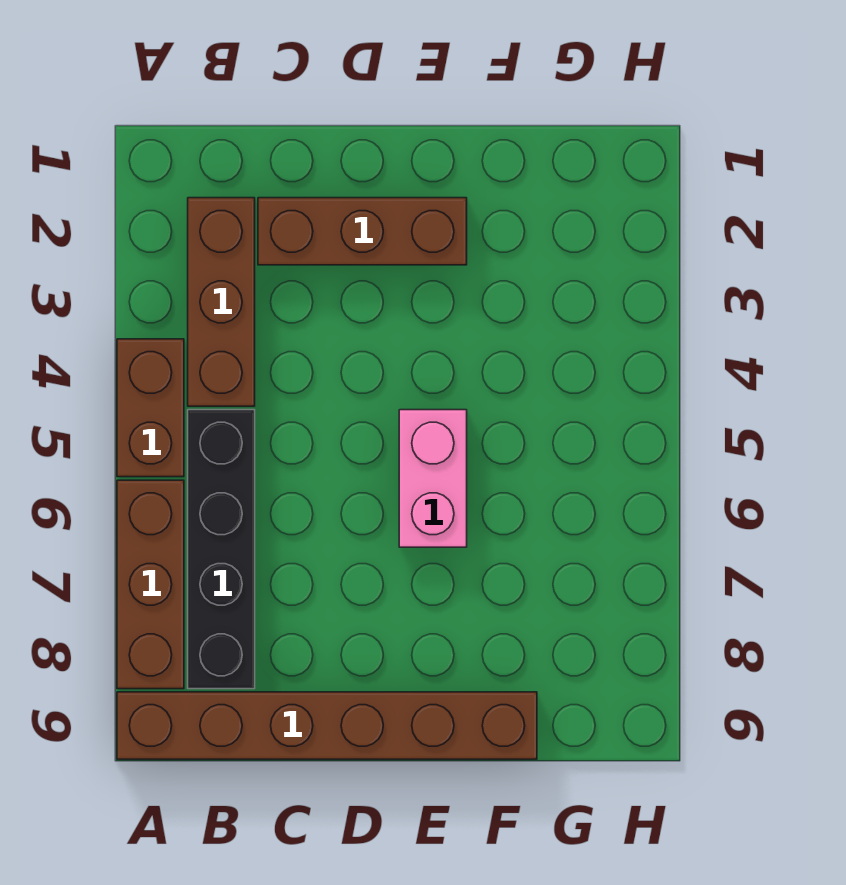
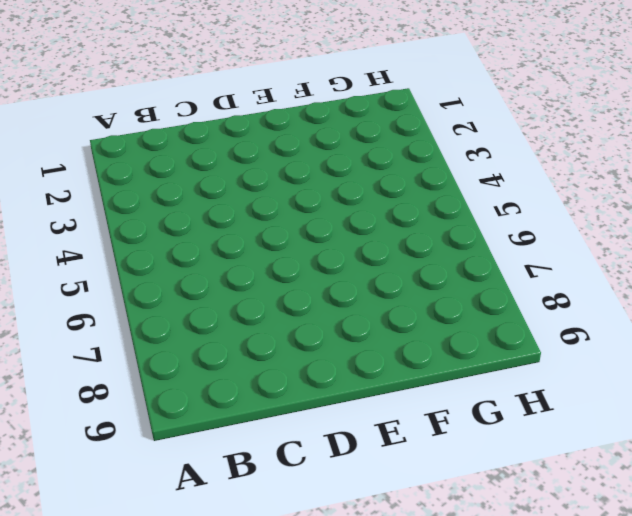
none -> brown brick A4:A5 level 1
none -> brown brick A6:A8 level 1

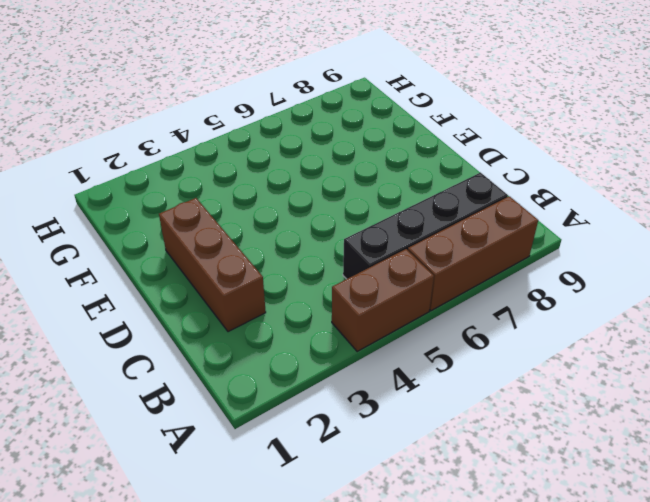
none -> brown brick A9:F9 level 1
none -> brown brick B2:B4 level 1

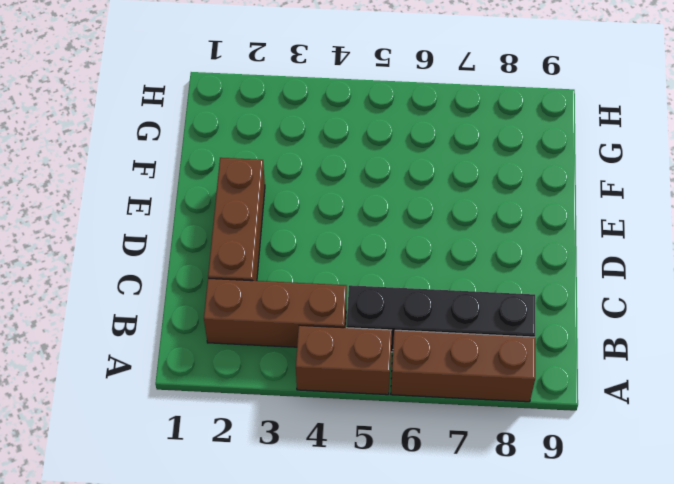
none -> brown brick A9:F9 level 1
none -> pink brick E5:E6 level 1

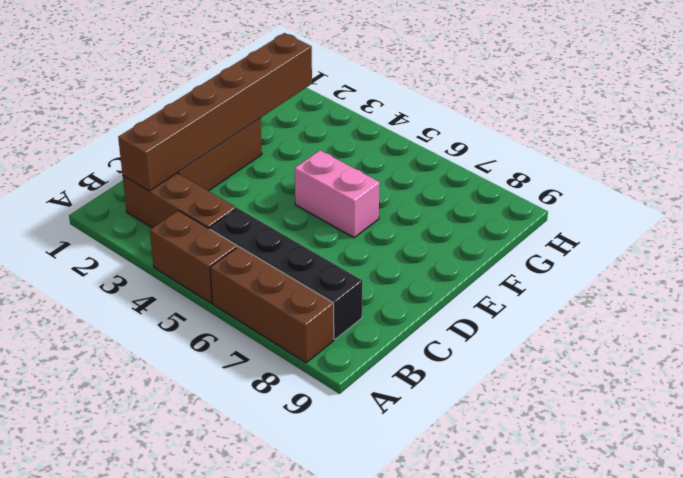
brown brick B2:G2 level 2 -> brown brick A9:F9 level 1

